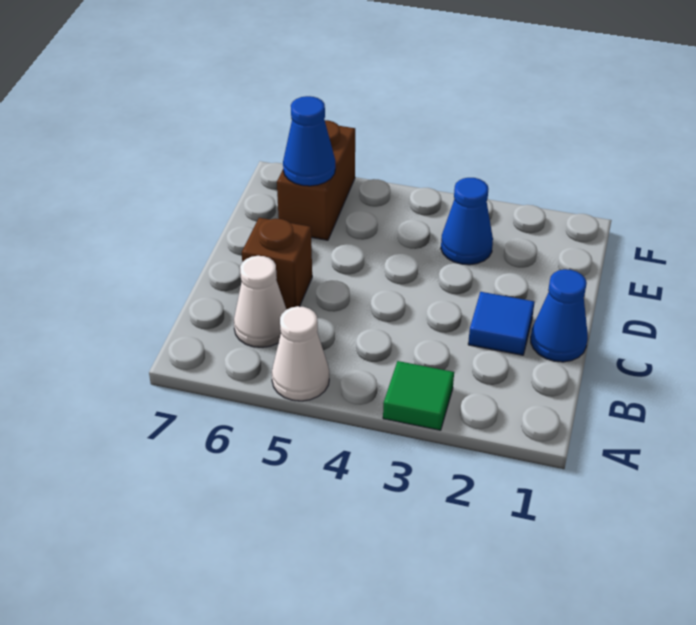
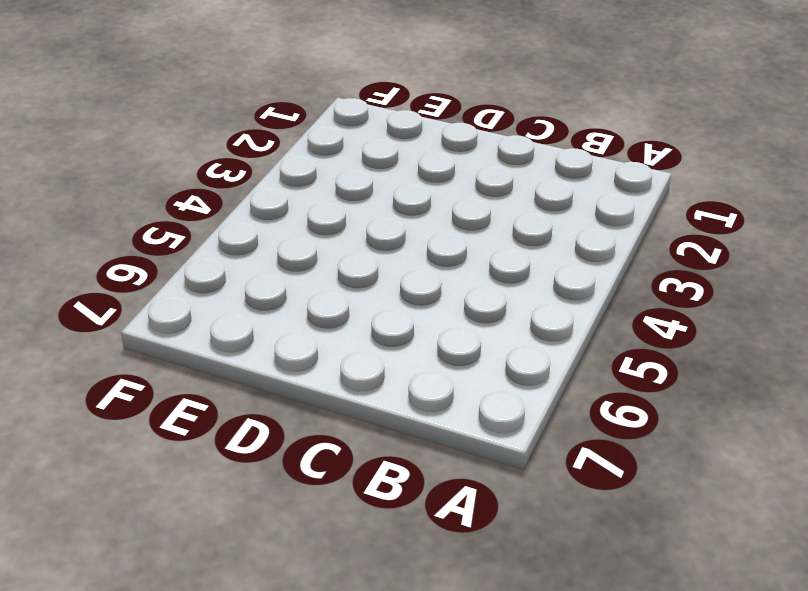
none -> green tile A3 level 1
none -> white cone A5 level 1

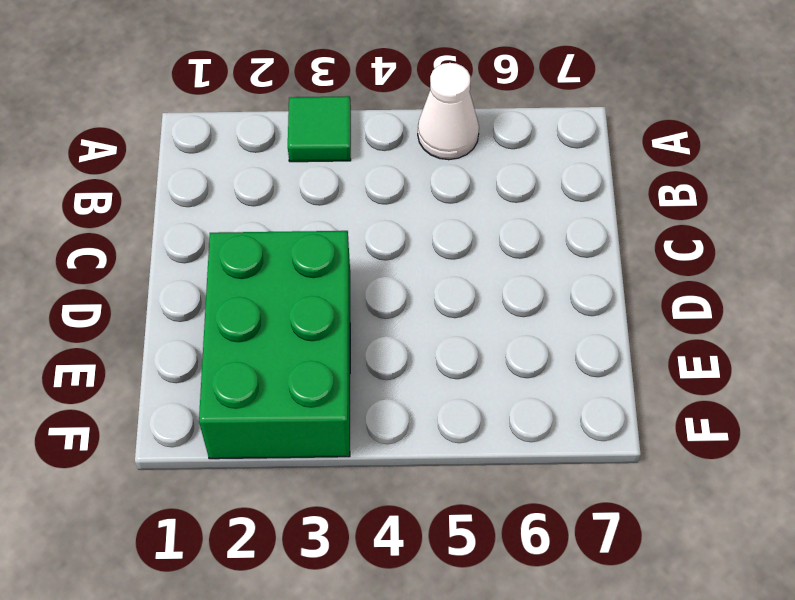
green brick D2:F3 level 1 -> blue cone E3 level 1
none -> white cone B6 level 1
none -> blue cone C1 level 1

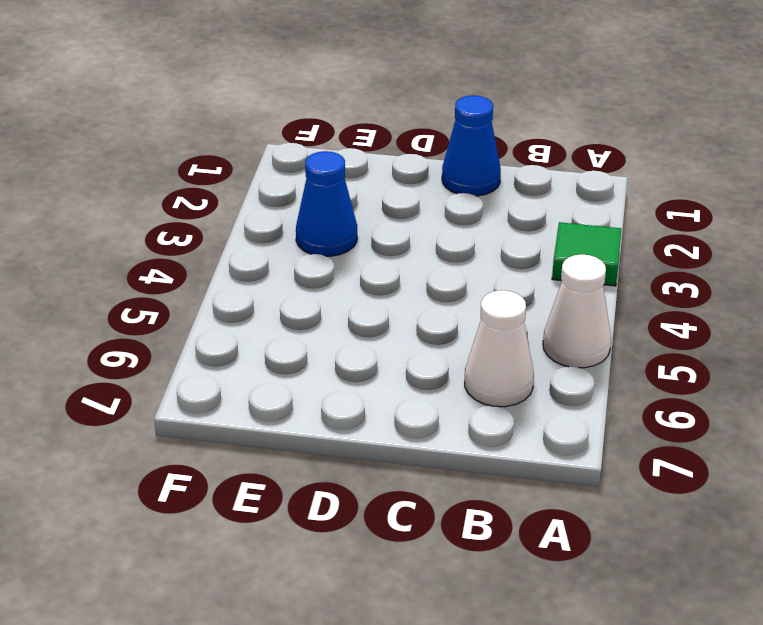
none -> blue tile C2 level 1
none -> brown brick C6 level 1

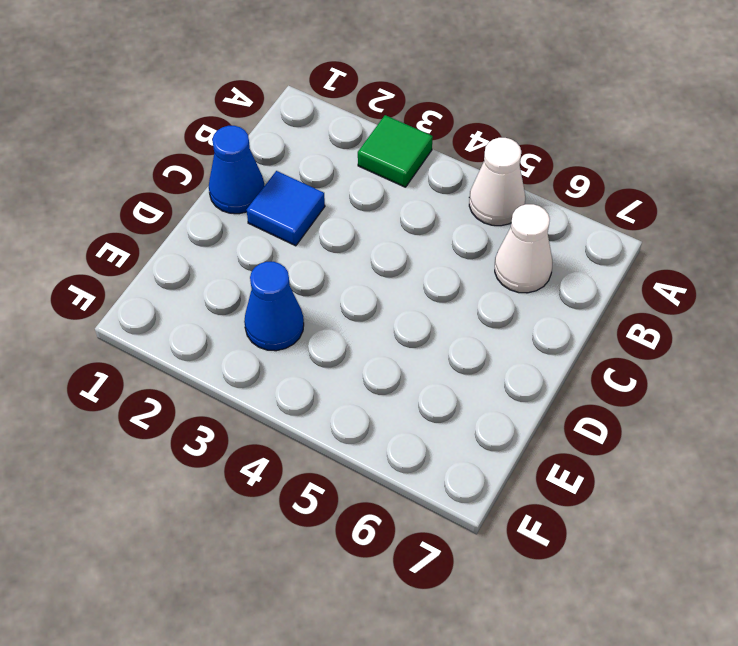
none -> brown brick C6 level 1
none -> brown brick E6:F6 level 1

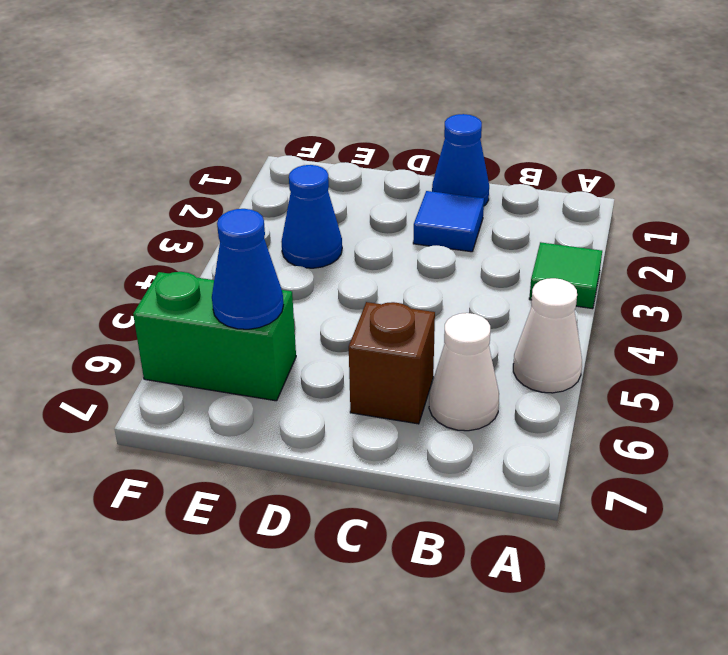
green brick E6:F6 level 1 -> brown brick E6:F6 level 1

